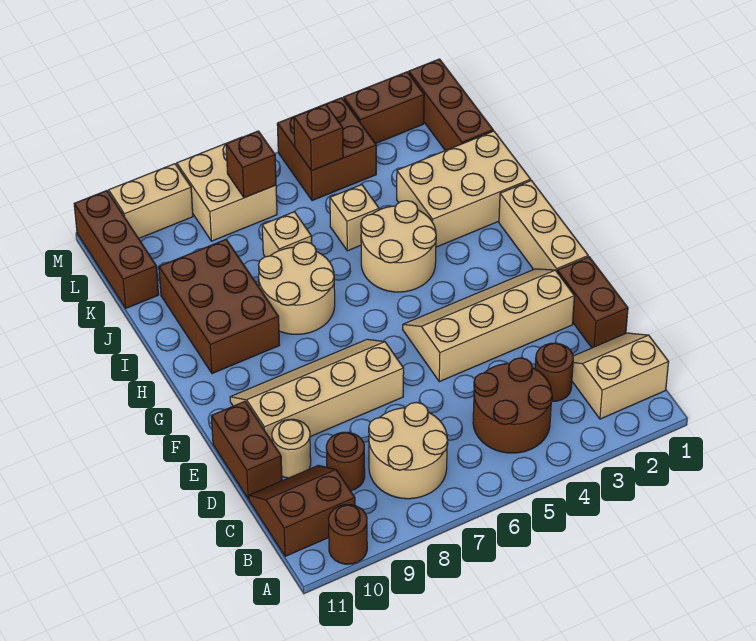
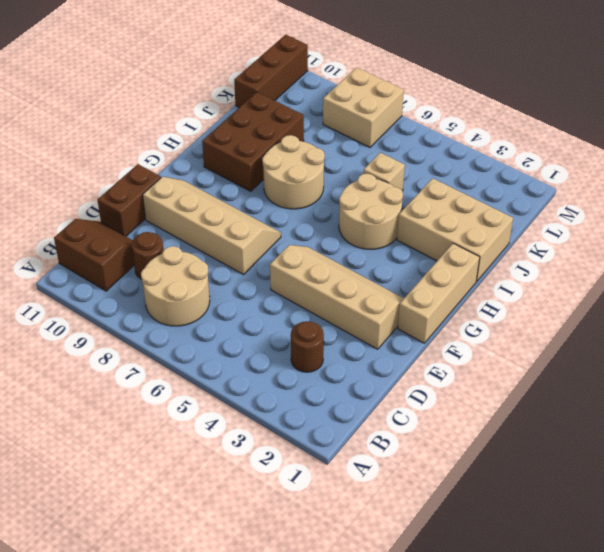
none -> brown round brick A10 level 1
none -> tan slope B1:C2 level 1 top B
none -> brown round brick B4:C5 level 1

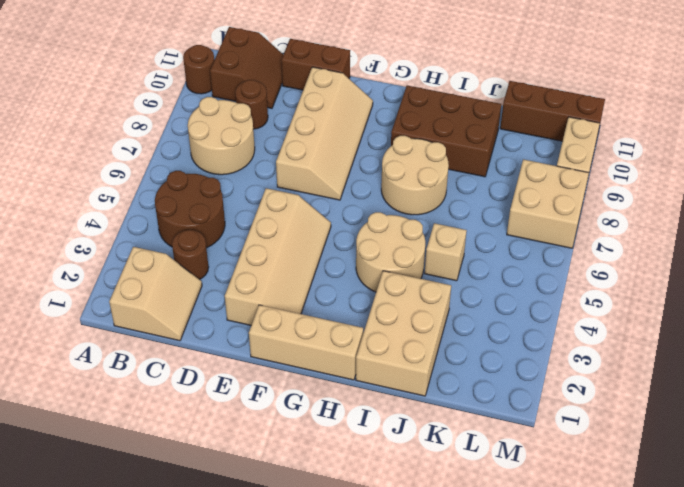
none -> brown brick D1:E1 level 1
none -> tan round brick D10 level 1
none -> tan brick J7 level 1

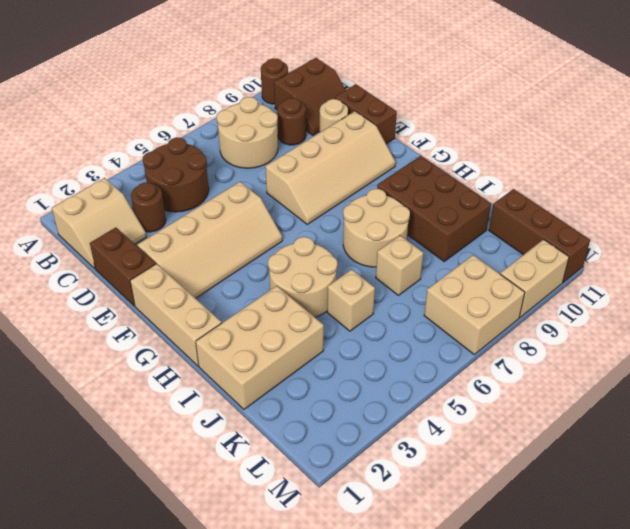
none -> brown brick K1:M1 level 1
none -> brown brick L4:M5 level 1
none -> brown brick M2:M3 level 1

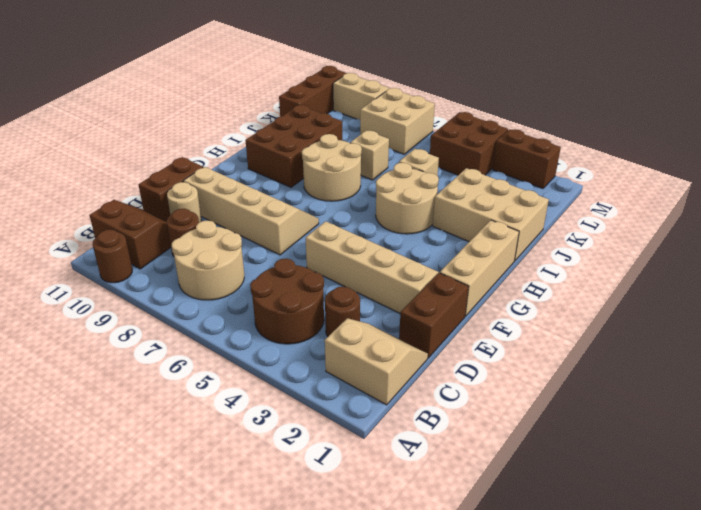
none -> brown brick K1:M1 level 1
none -> brown brick L5 level 2
none -> brown brick L7 level 2

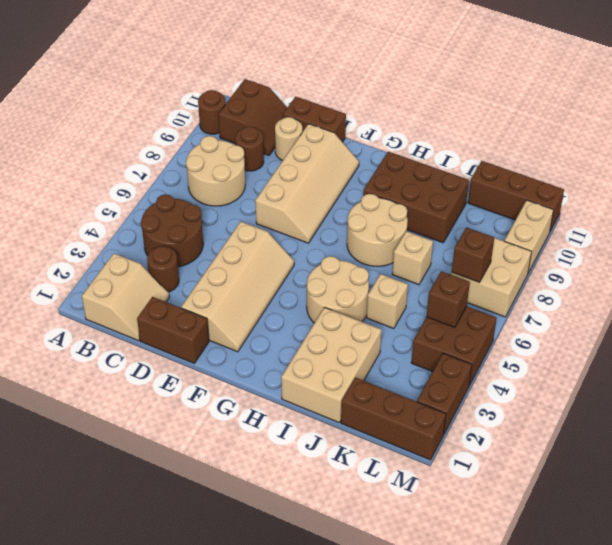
none -> tan brick F1:H1 level 1

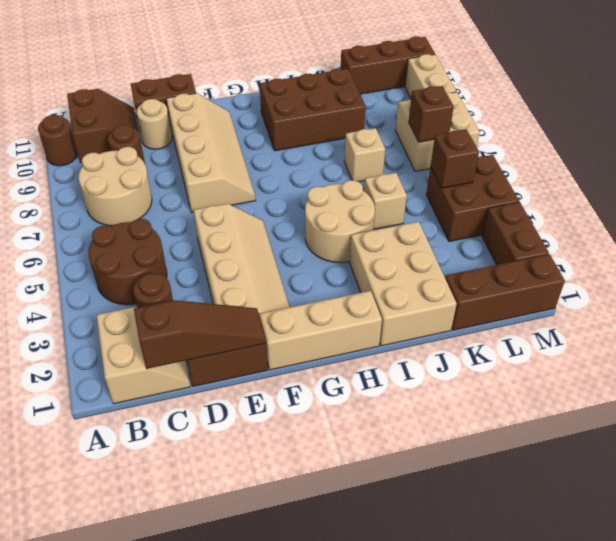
brown slope C1:E1 level 2 top C -> none
none -> tan round brick H7:I8 level 1

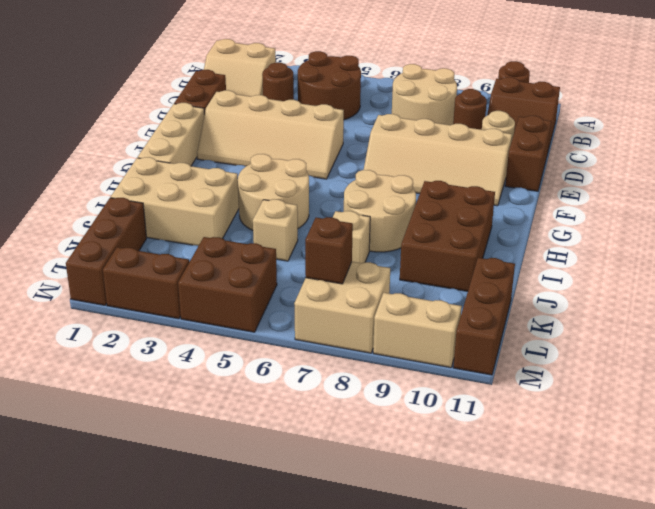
none -> brown brick L5 level 2

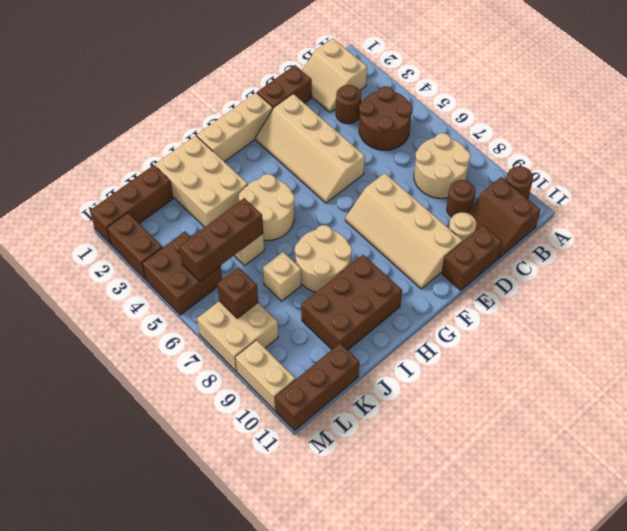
brown brick J5:L5 level 2 -> brown brick L5 level 2

